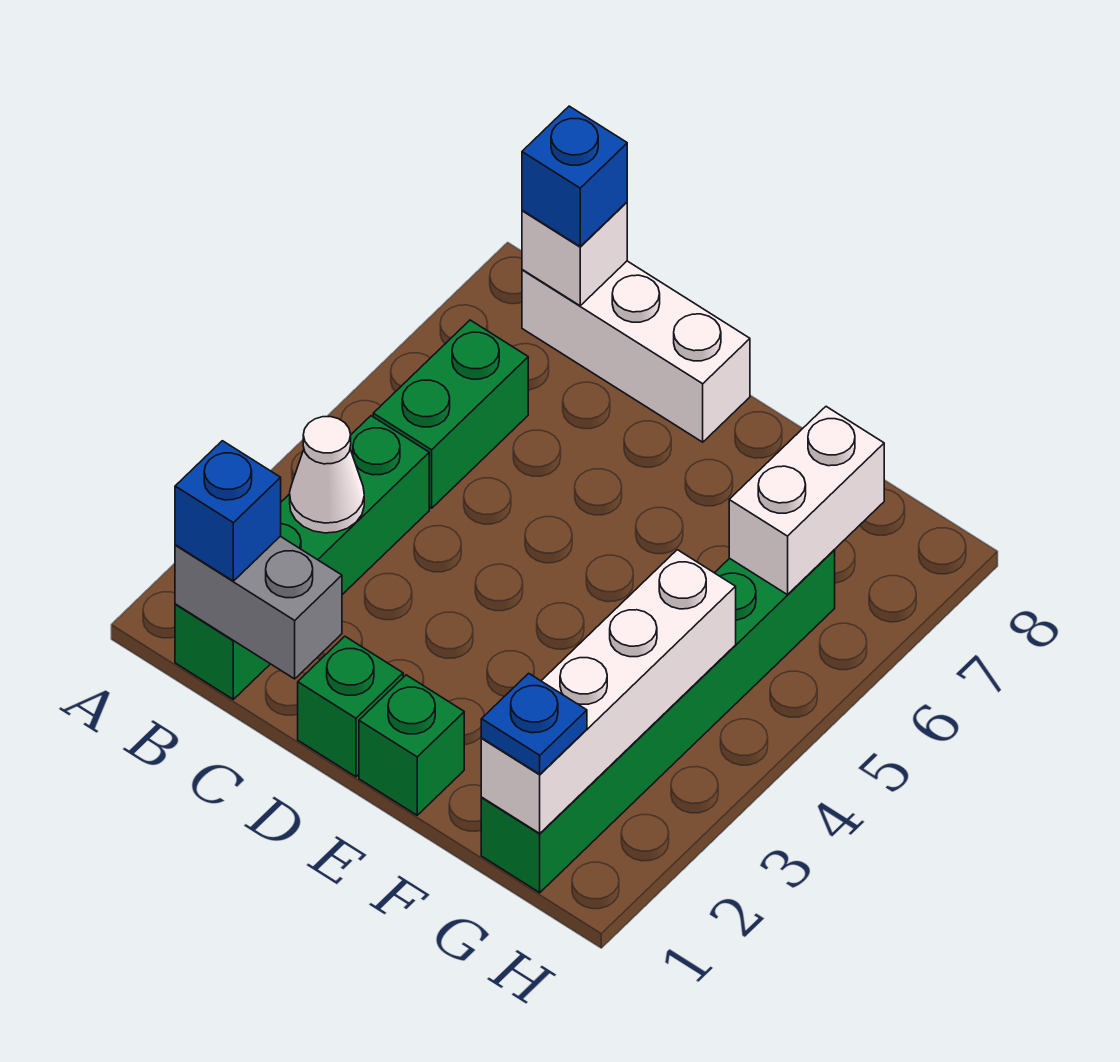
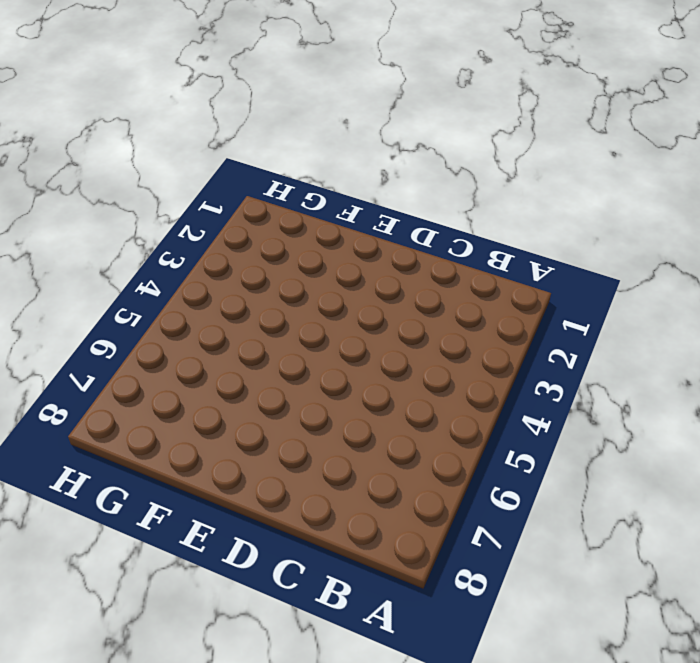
none -> green brick B1:B4 level 1
none -> green brick B5:B6 level 1
none -> white brick B8:D8 level 1

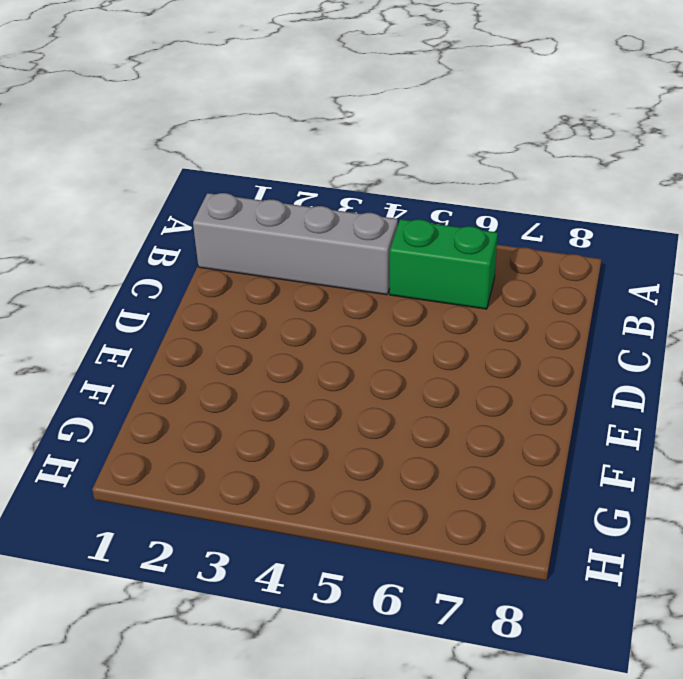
grey brick B1:B4 level 1 -> green brick B1:B4 level 1
none -> white brick B8:D8 level 1
none -> green brick D1 level 1
none -> green brick E1 level 1

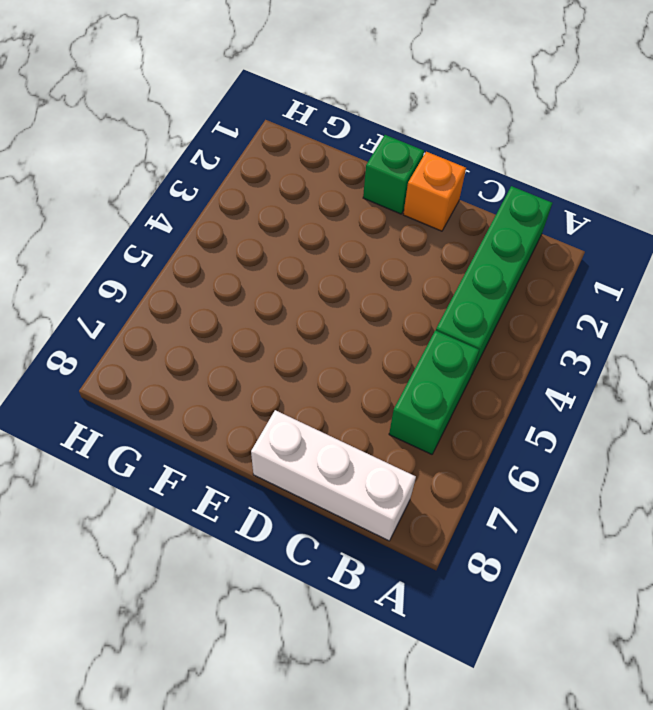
orange brick D1 level 1 -> green brick D1 level 1
none -> green brick G1:G6 level 1
none -> grey brick B1:C1 level 2
none -> white cone B3 level 2

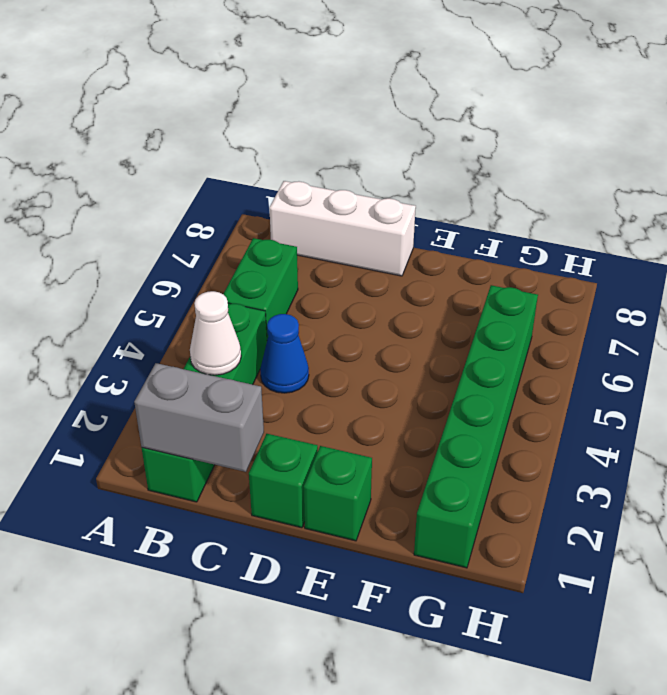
blue cone C4 level 1 -> none
none -> white brick B8 level 2
none -> white brick G1:G4 level 2
none -> white brick G6:G7 level 2

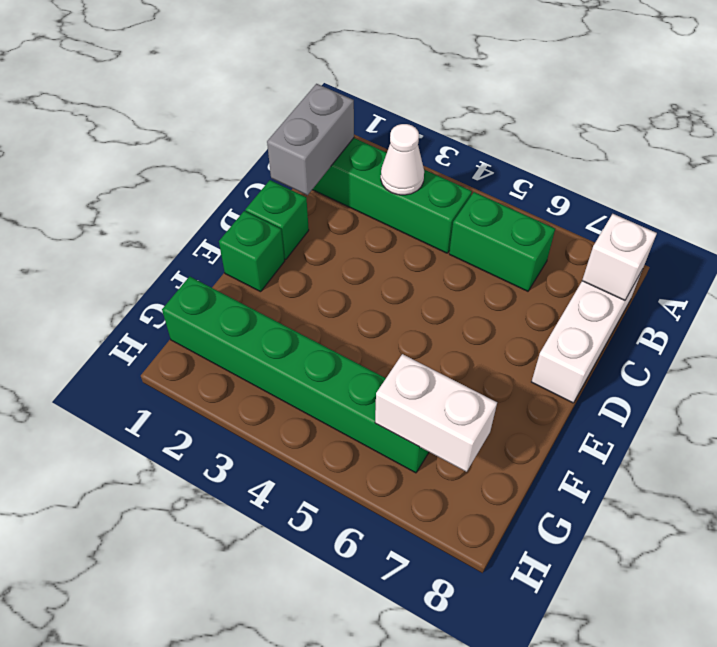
none -> white brick G1:G4 level 2
none -> blue brick B1 level 3
none -> blue brick B8 level 3

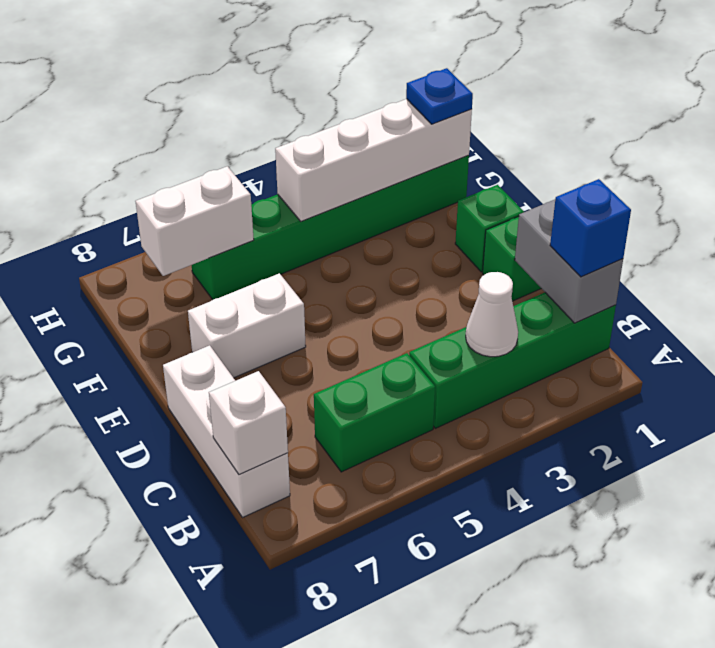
white brick E6:E7 level 1 -> none
none -> blue brick B8 level 3

